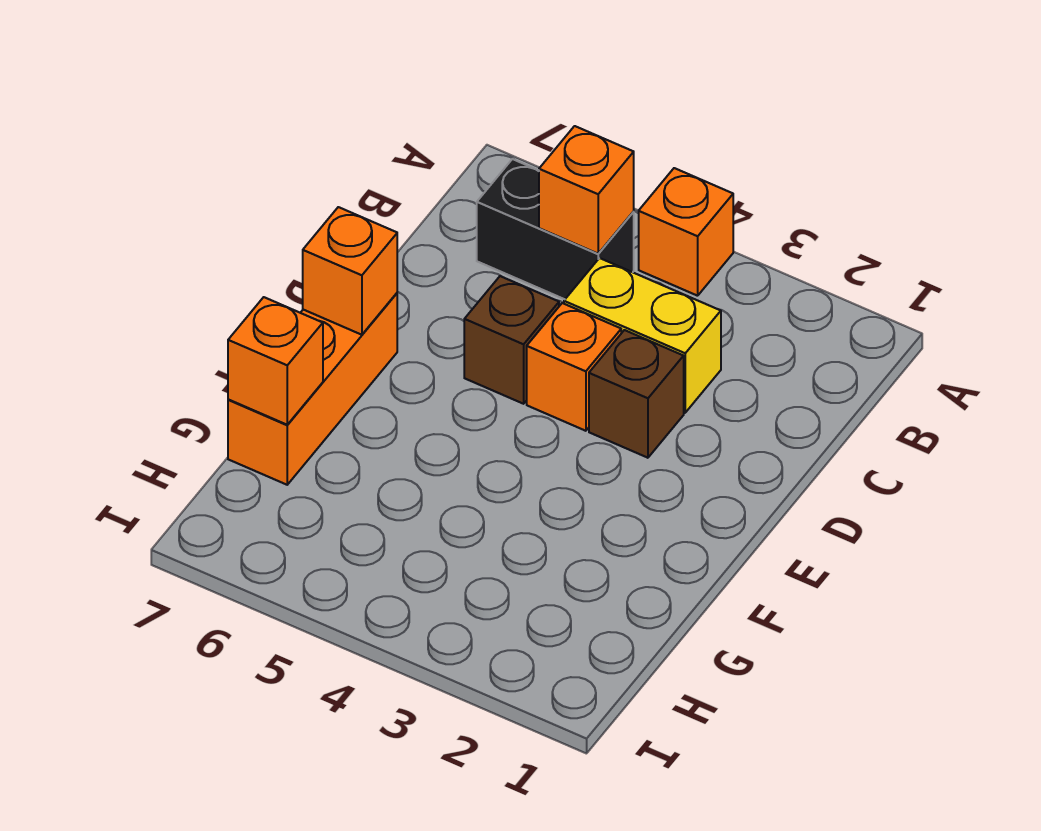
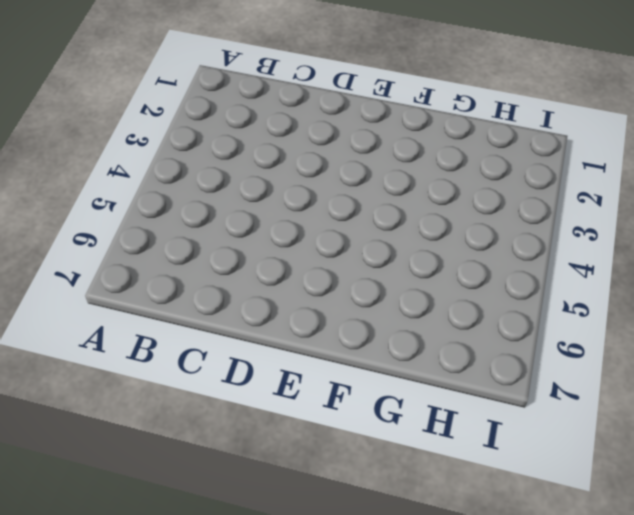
none -> orange brick A4 level 1
none -> black brick B5:B6 level 1

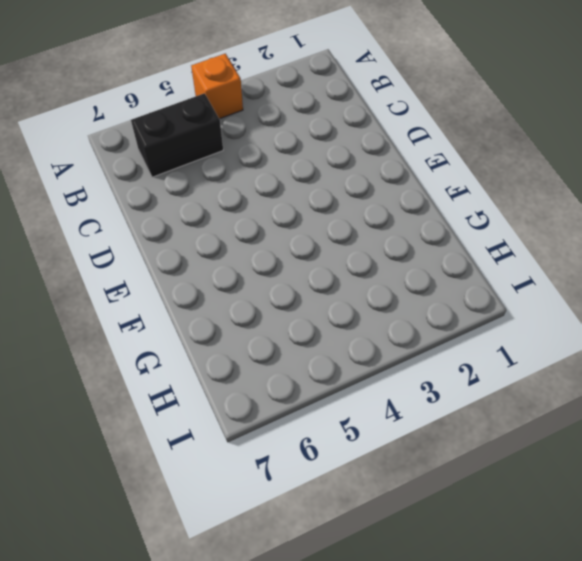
none -> yellow brick C3:C4 level 1
none -> brown brick D3 level 1

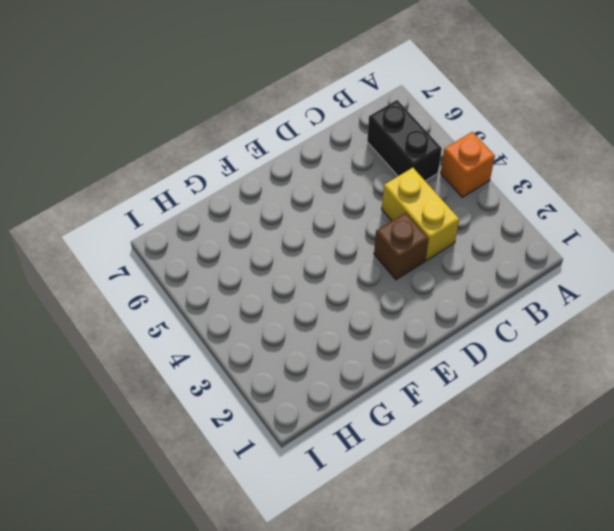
none -> orange brick D4 level 1
none -> brown brick D5 level 1

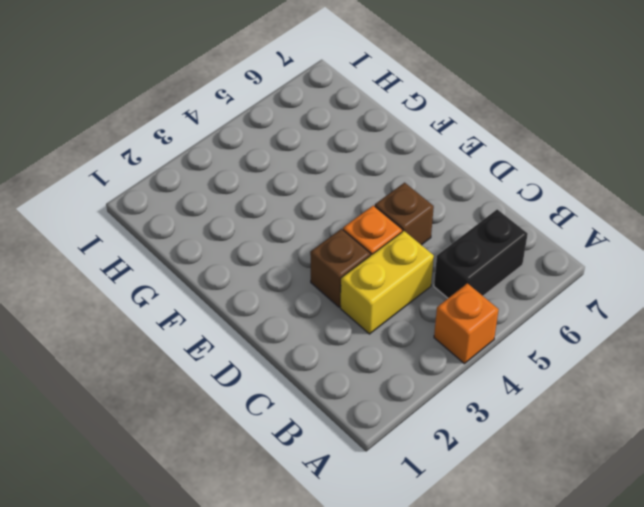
none -> orange brick E7:G7 level 1
none -> orange brick B5 level 2

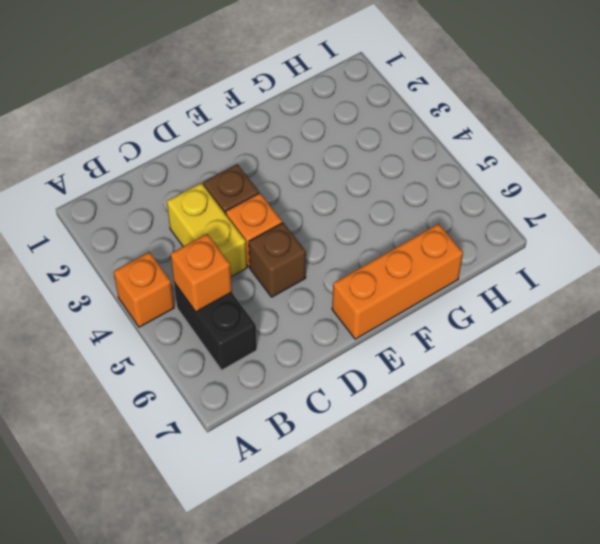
none -> orange brick E7 level 2
none -> orange brick G7 level 2

